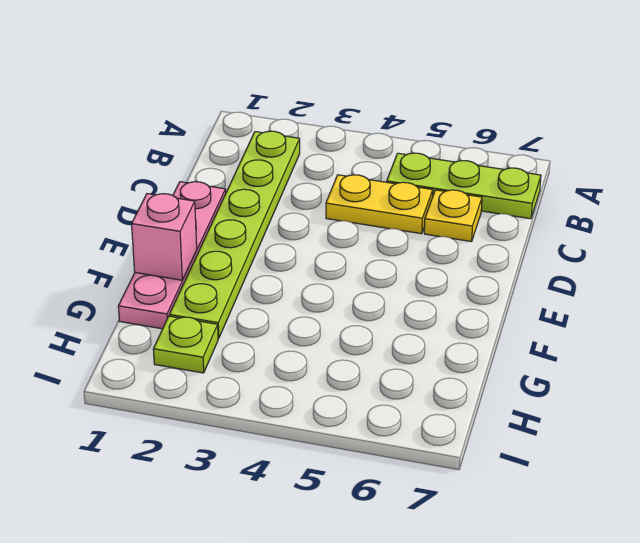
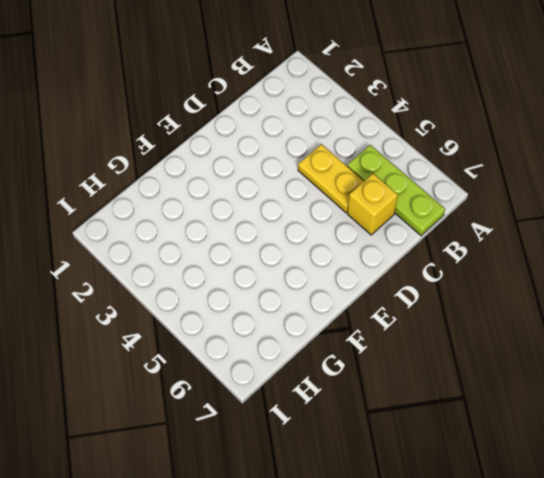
yellow brick C6 level 1 -> yellow plate C6 level 1
none -> lime plate B2:G2 level 1
none -> pink plate D1:G1 level 1

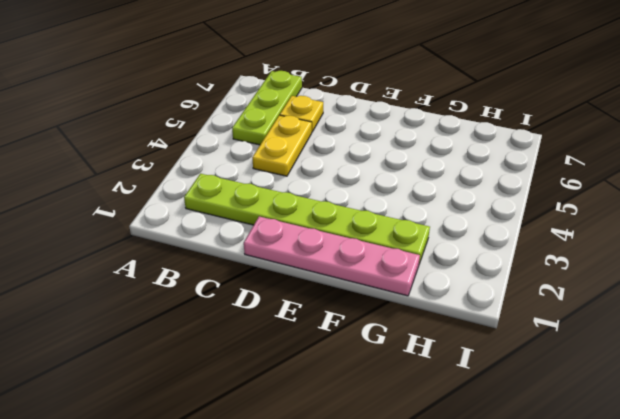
none -> lime plate H2 level 1
none -> pink brick F1 level 2

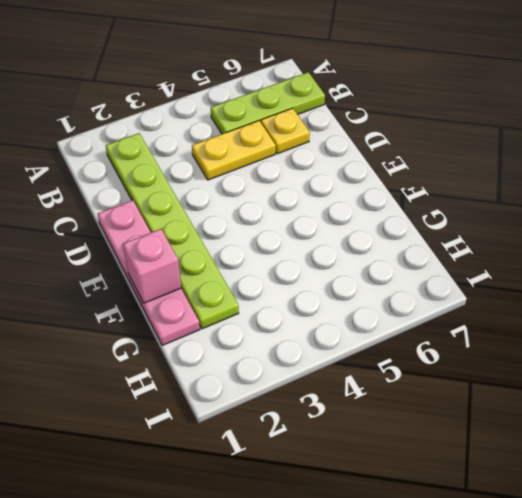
none -> lime plate H2 level 1

